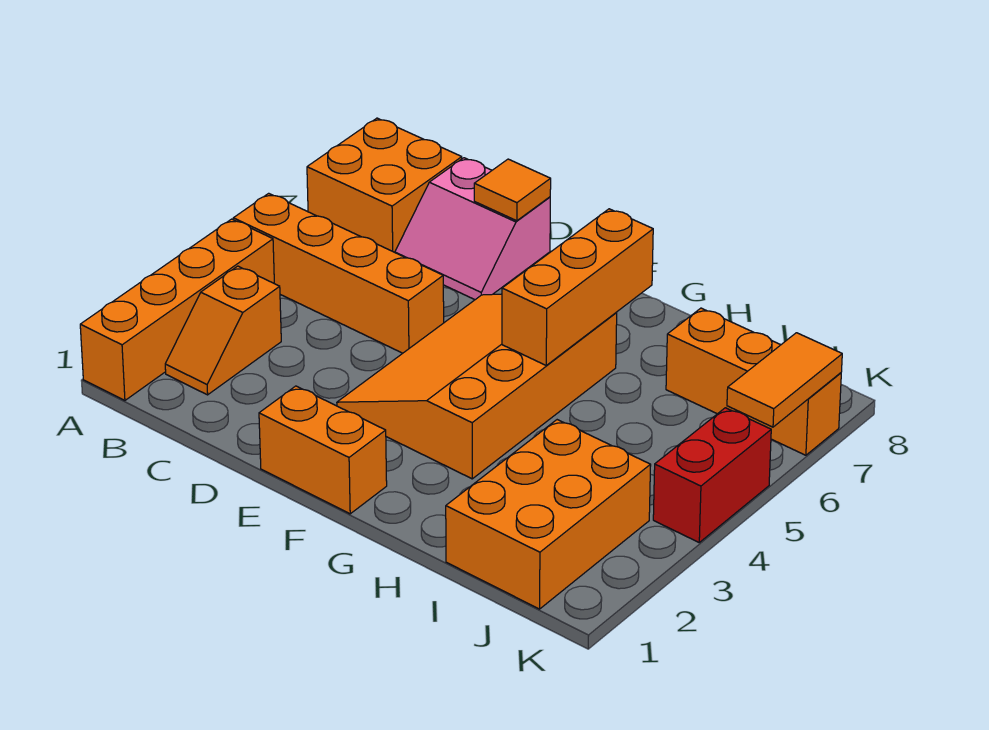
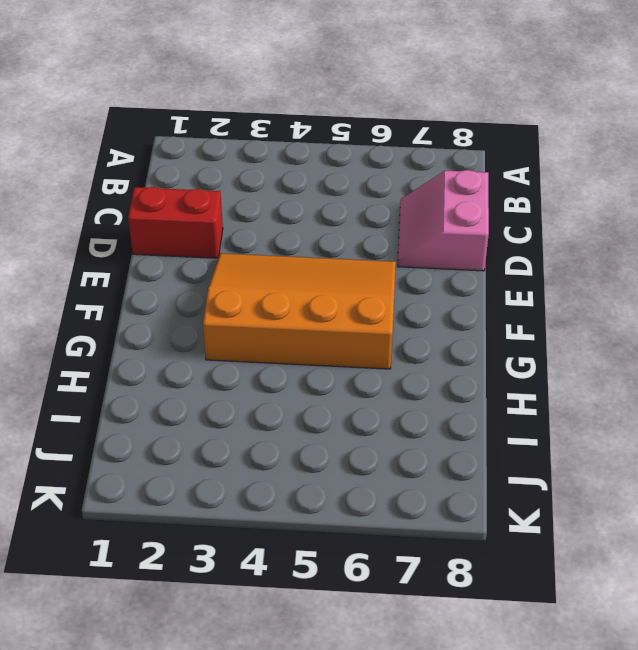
red brick D1:D2 level 1 -> red brick K4:K5 level 1
none -> orange brick A1:A4 level 1
none -> orange brick A5:D5 level 1
none -> orange brick A7:B8 level 1

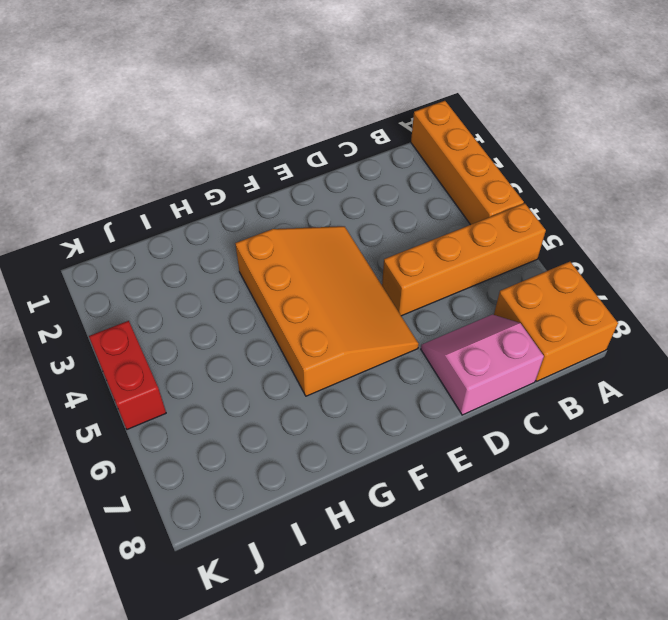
none -> orange slope B2:B3 level 1 top 3
none -> orange brick E1:F1 level 1
none -> orange brick I1:J3 level 1

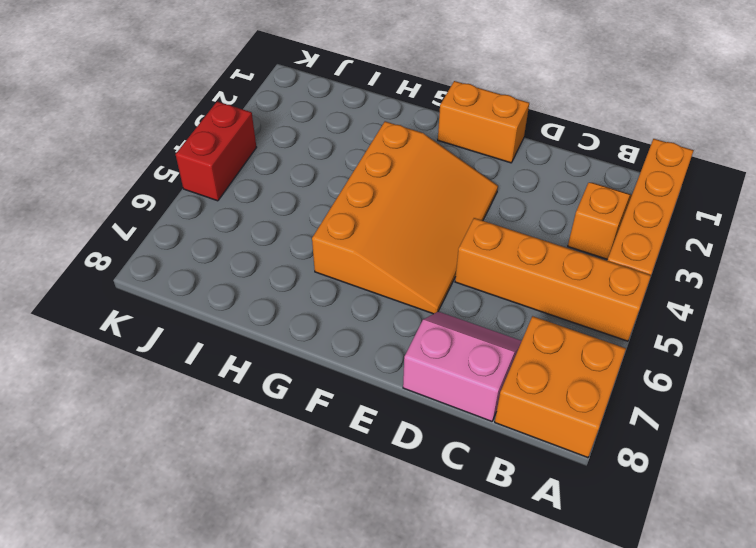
none -> orange brick I1:J3 level 1
none -> orange brick I7:K7 level 1
none -> orange tile D8 level 2

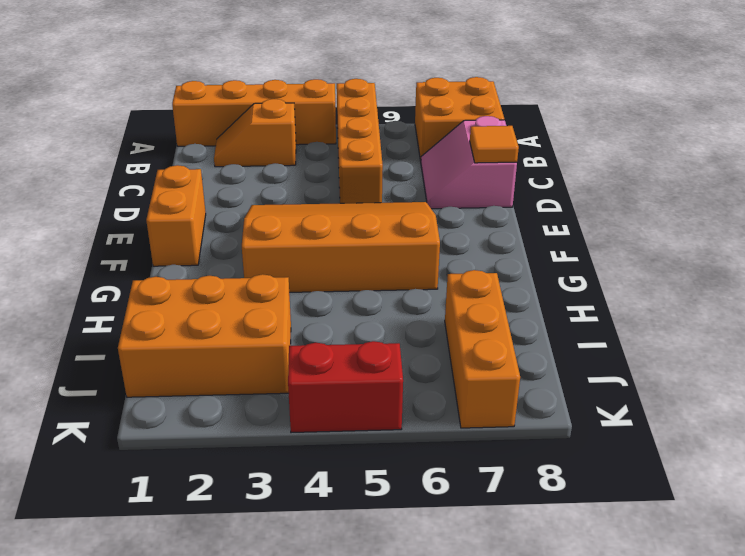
none -> orange brick G5:G7 level 2
none -> orange tile K6:K7 level 2

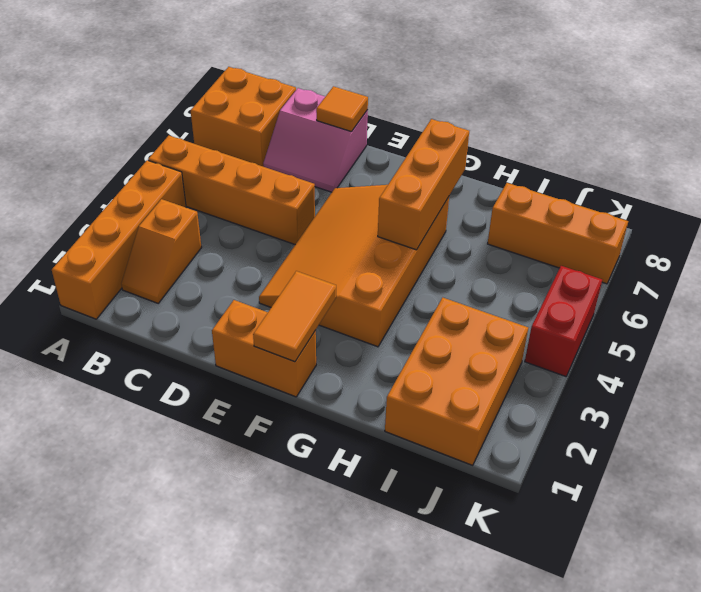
orange tile F1:F2 level 2 -> orange tile K6:K7 level 2

